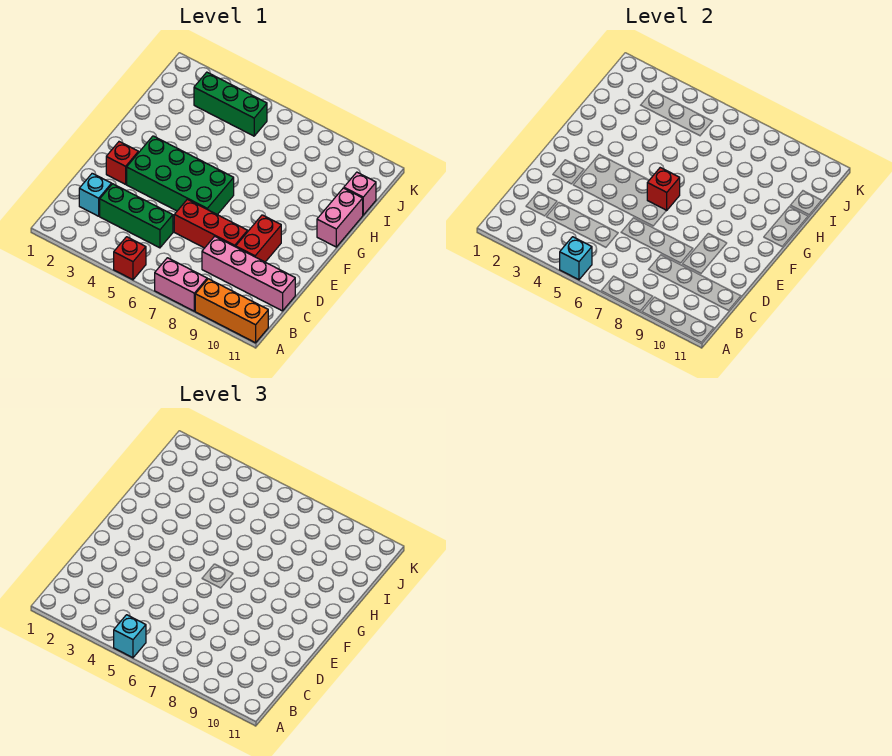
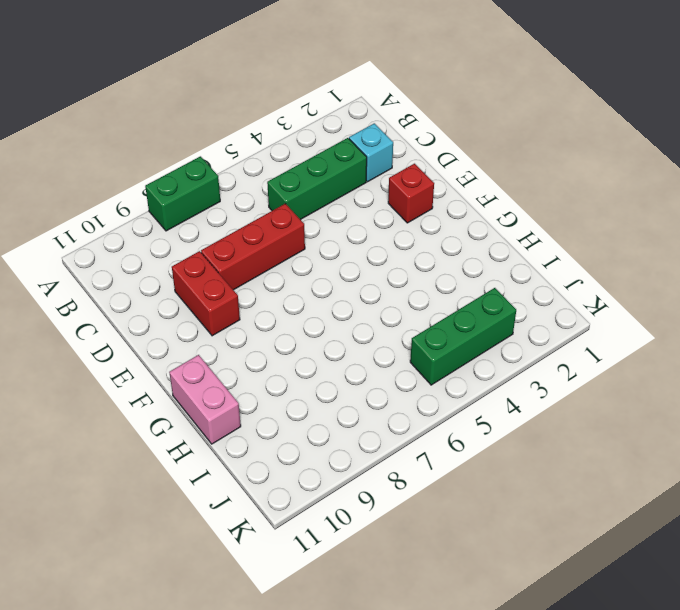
green brick A7:A8 level 1 -> pink brick A7:A8 level 1
none -> red brick A5 level 1
none -> orange brick A9:A11 level 1
none -> pink brick C8:C11 level 1

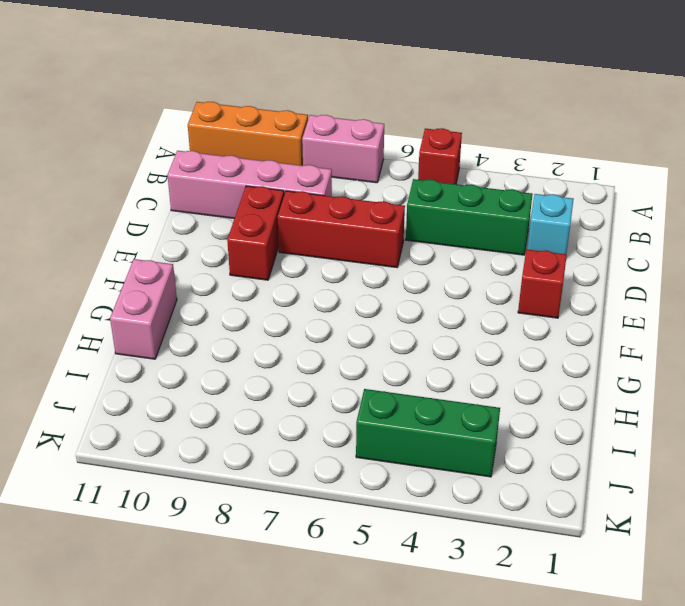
none -> green brick E3:F6 level 1
none -> pink brick I11 level 1
none -> cyan brick A5 level 2

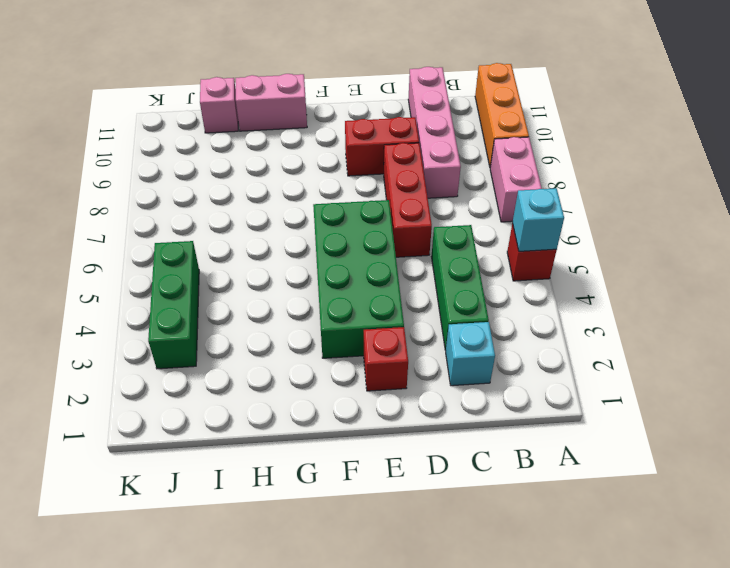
none -> red brick F6 level 2
none -> cyan brick A5 level 3

